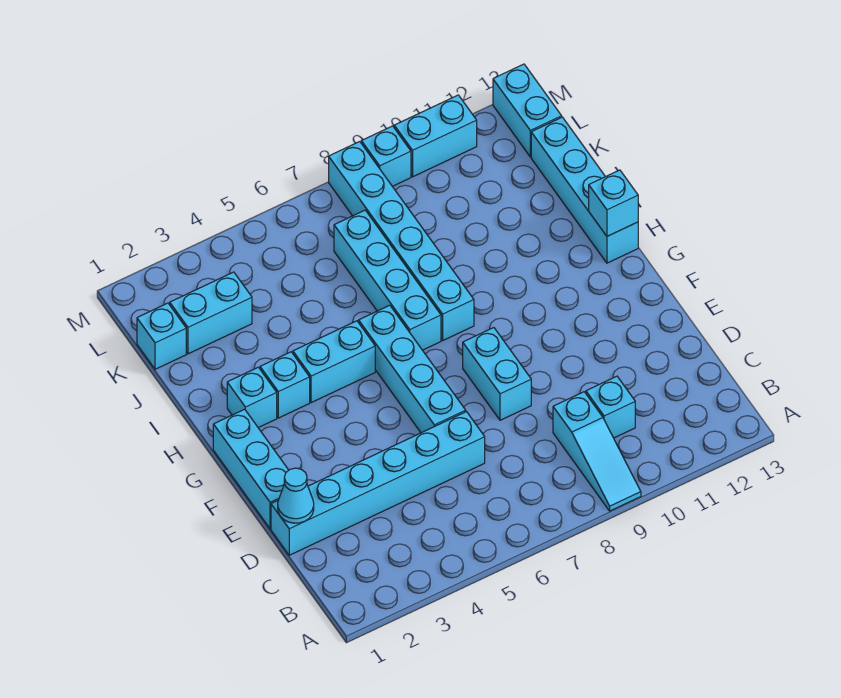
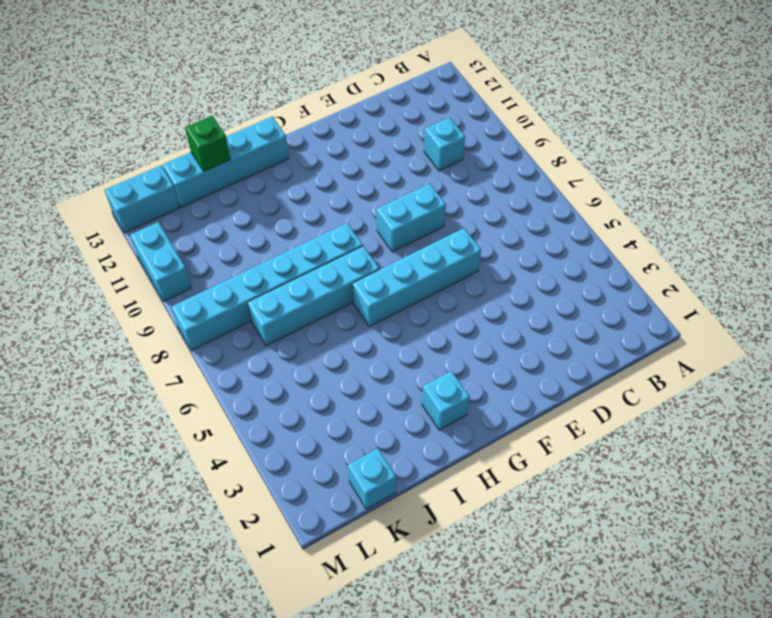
green brick J13 level 2 -> none
none -> cyan slope A9:C9 level 1 top C
none -> cyan brick D1:D6 level 1
none -> cyan brick E1:G1 level 1

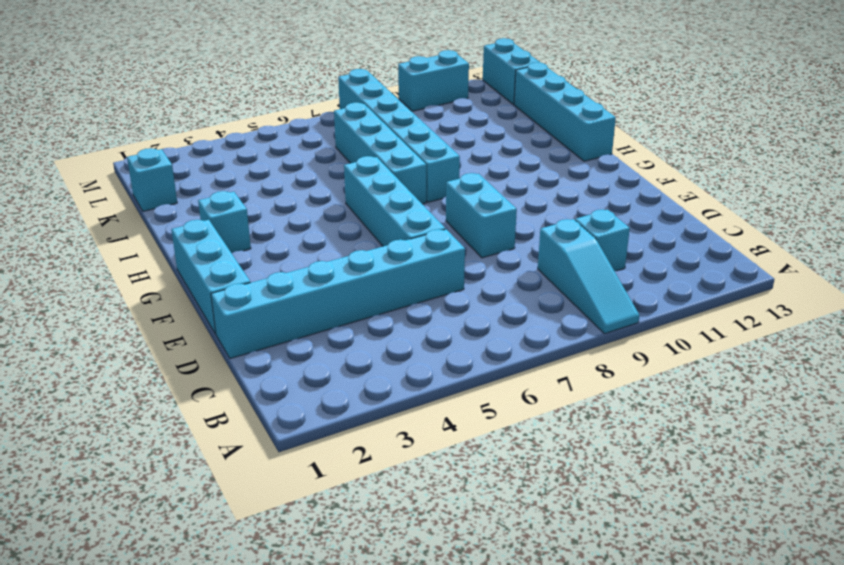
none -> cyan brick H3 level 1
none -> cyan brick H4:H5 level 1
none -> cyan brick K2:K3 level 1

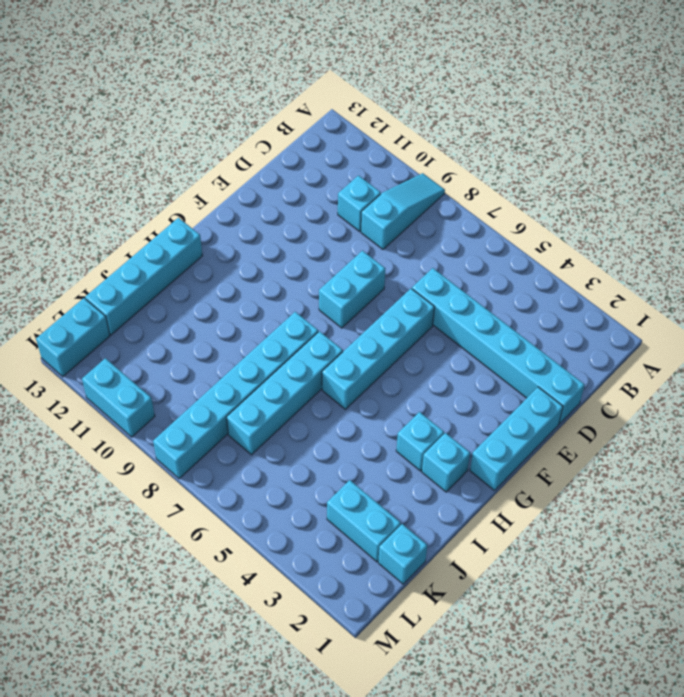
none -> cyan brick H4:H5 level 1
none -> cyan brick M9 level 1
none -> cyan cone D1 level 2

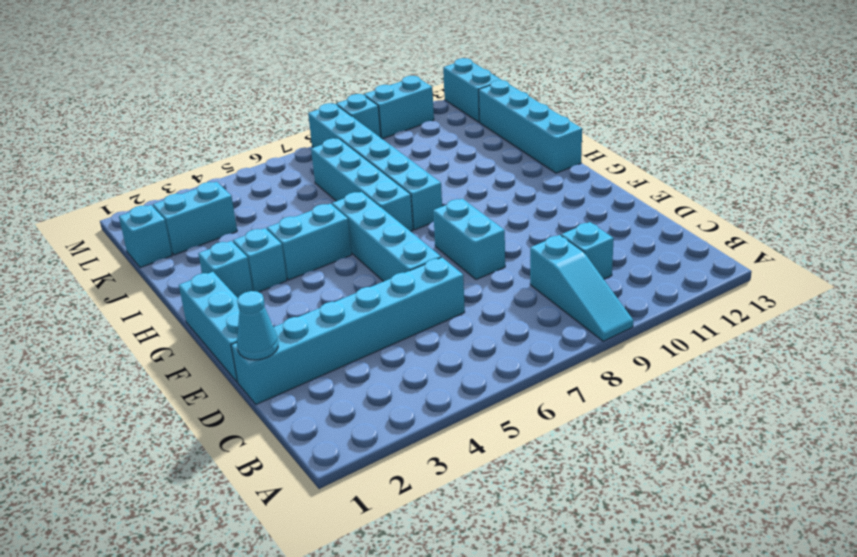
none -> cyan brick H13 level 2

